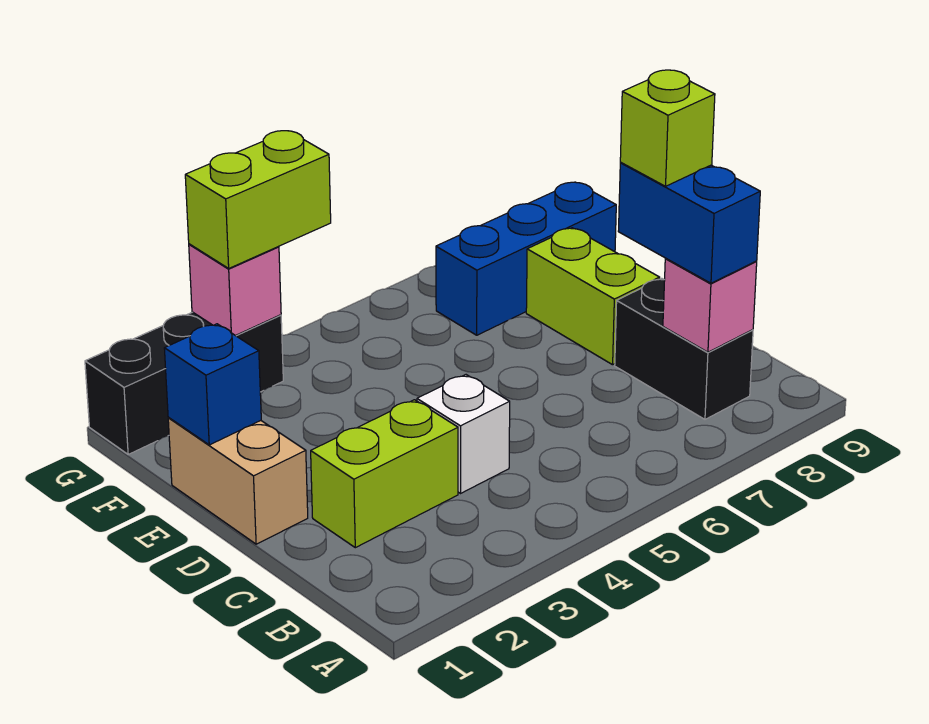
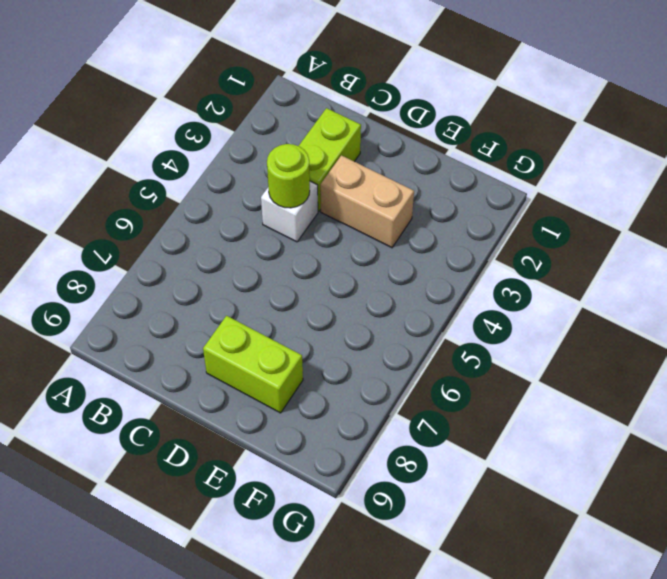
lime round brick C4 level 2 -> none
tan brick D3:E3 level 1 -> tan brick D1:E1 level 1
none -> black brick B8:C8 level 1
none -> blue brick F7:F9 level 1
none -> black brick G1:G3 level 1

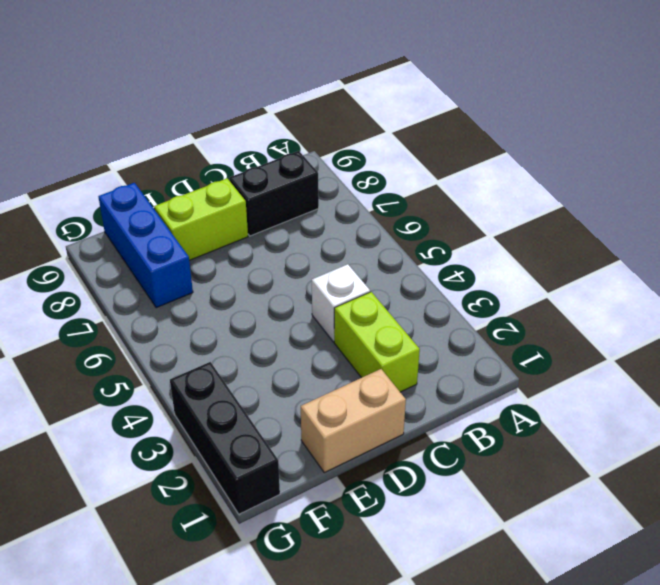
none -> pink brick B8 level 2
none -> blue brick E1 level 2
none -> pink brick G3 level 2

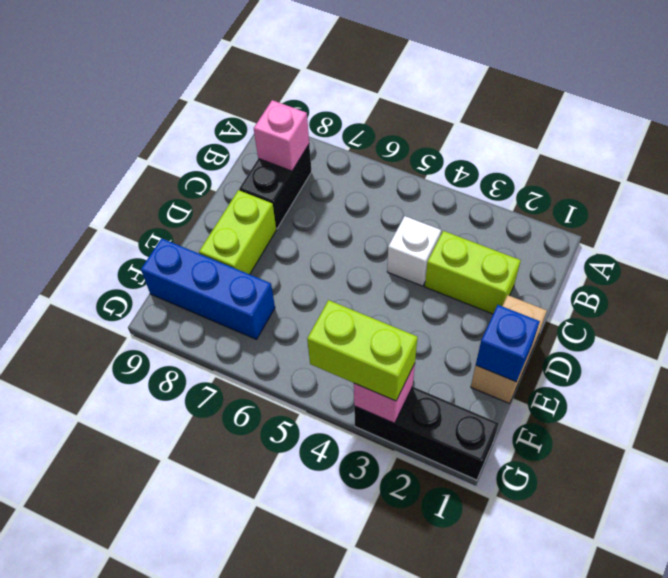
none -> blue brick B8:C8 level 3
none -> lime brick C8 level 4

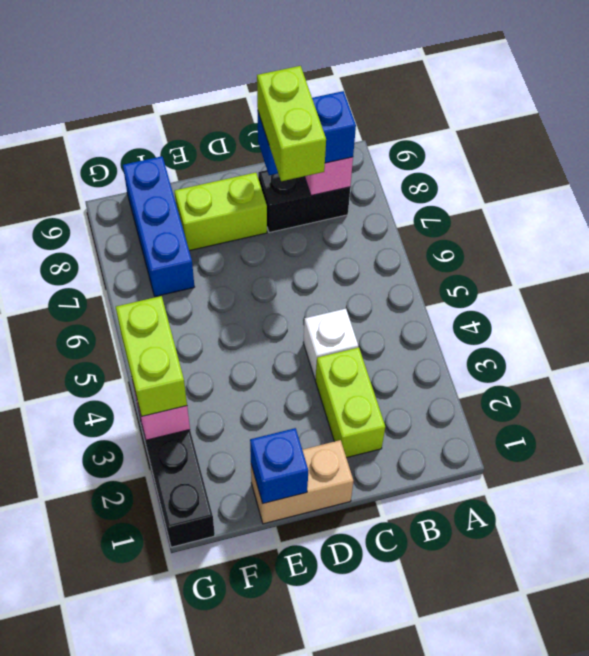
lime brick C7:C8 level 4 -> lime brick C8 level 4

